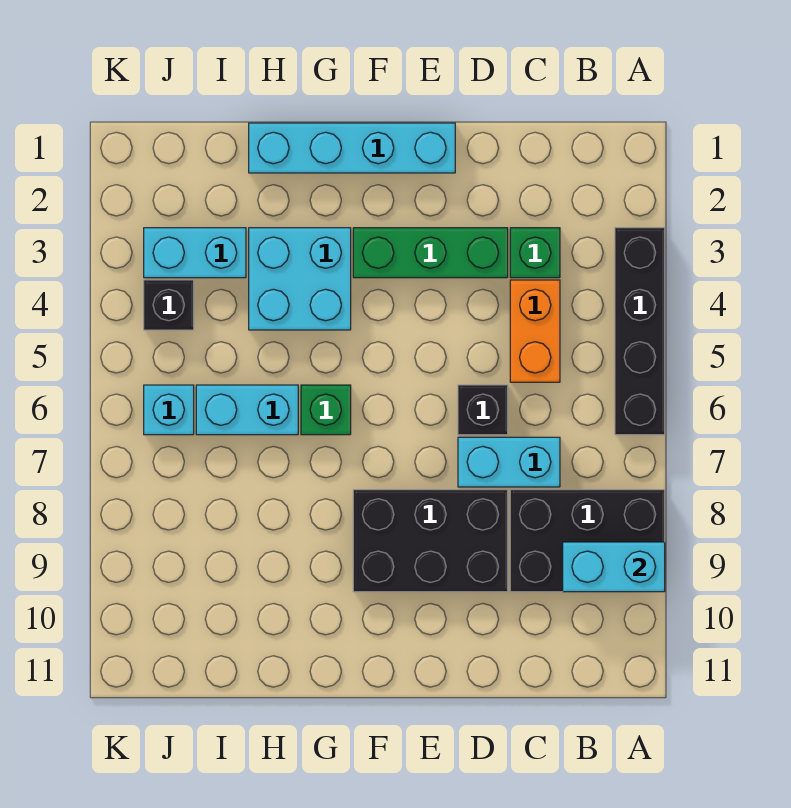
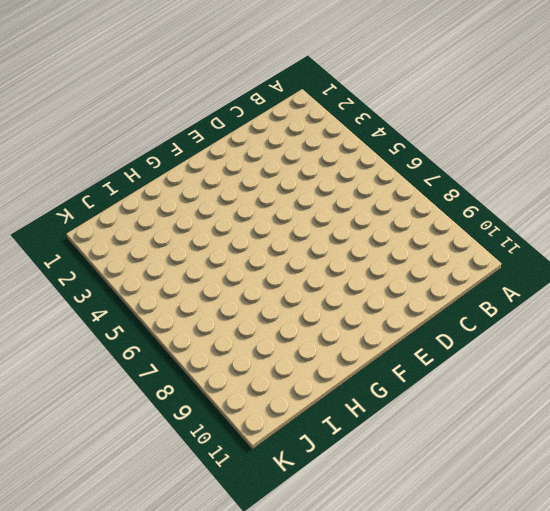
none -> black brick A3:A6 level 1
none -> black brick A8:C9 level 1
none -> green brick C3 level 1

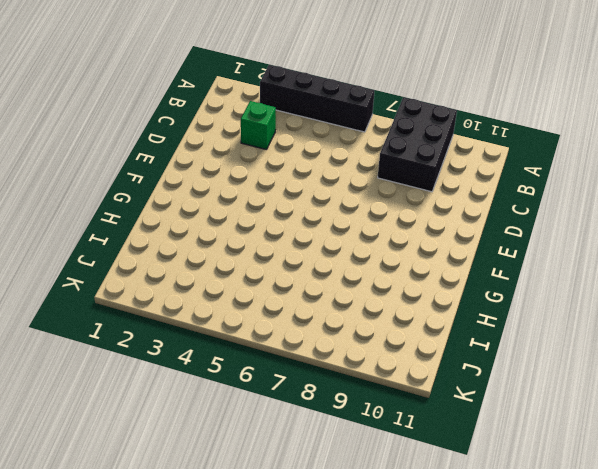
none -> orange brick C4:C5 level 1
none -> cyan brick C7:D7 level 1
none -> green brick D3:F3 level 1

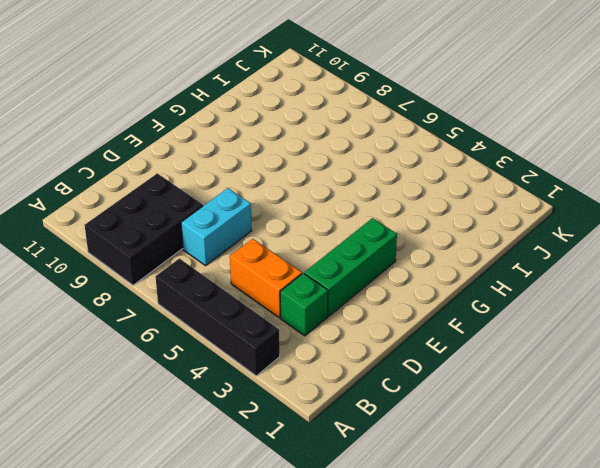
none -> black brick D6 level 1
none -> black brick D8:F9 level 1
none -> cyan brick E1:H1 level 1

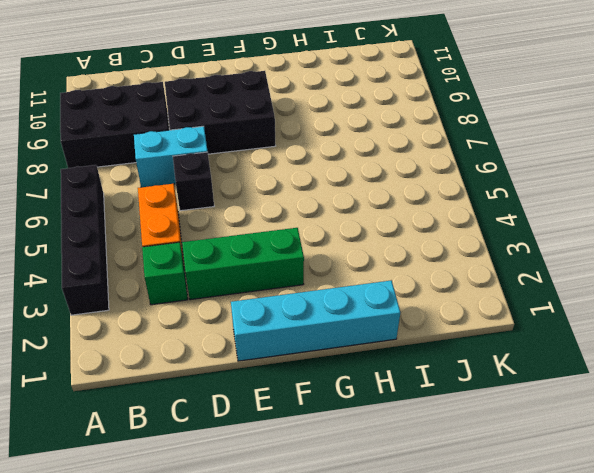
none -> cyan brick G3:H4 level 1
none -> green brick G6 level 1
none -> cyan brick H6:I6 level 1

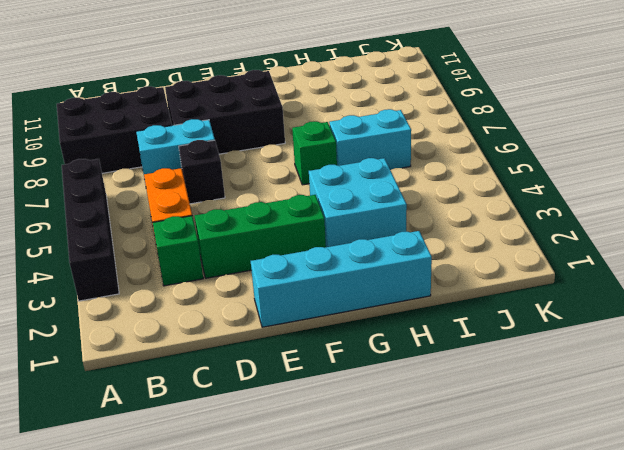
none -> cyan brick I3:J3 level 1
none -> black brick J4 level 1
none -> cyan brick J6 level 1

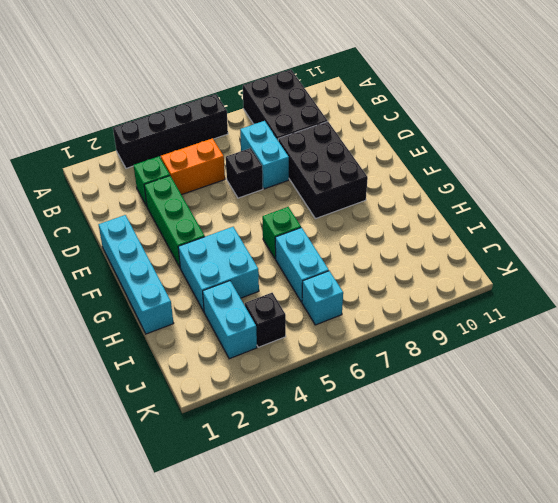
none -> cyan brick A9:B9 level 2

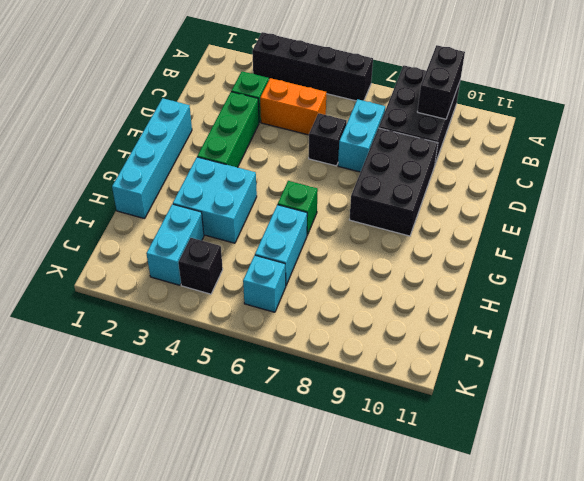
black brick A9:B9 level 2 -> cyan brick A9:B9 level 2

